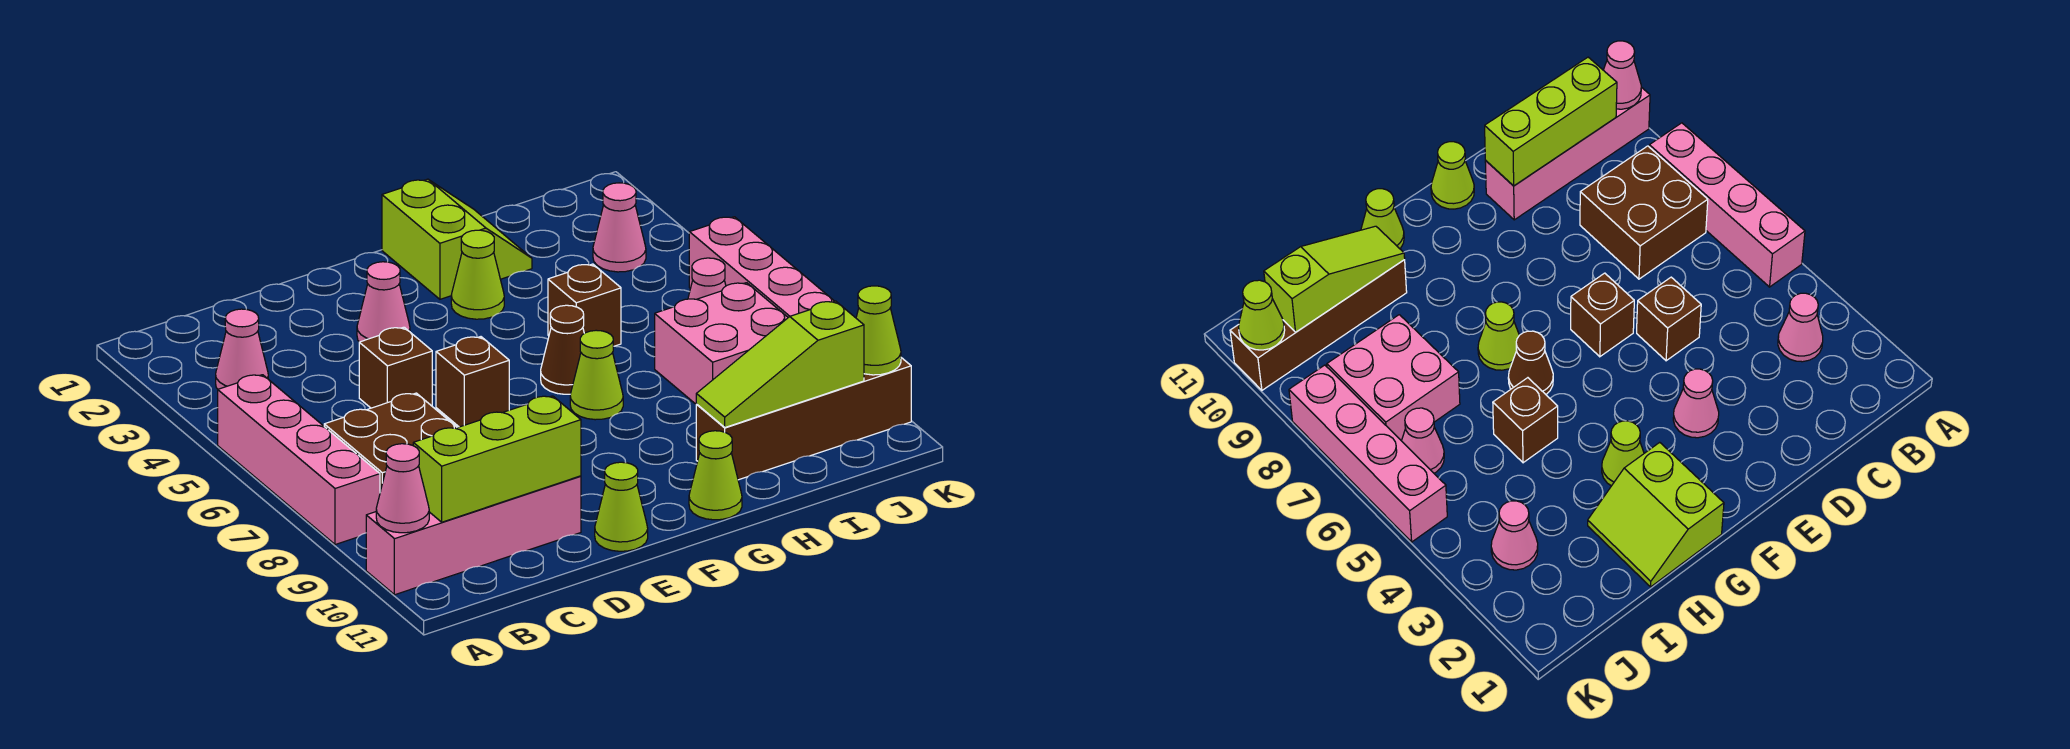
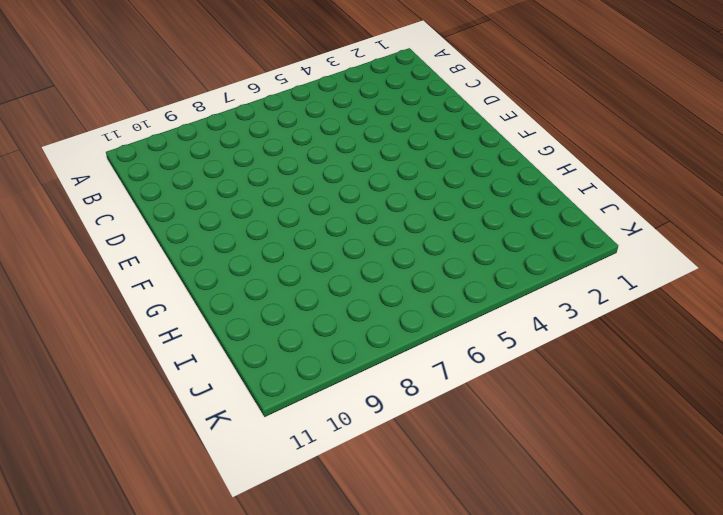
none -> pink brick A5:A8 level 1
none -> pink brick A10:D10 level 1
none -> pink cone B3 level 1

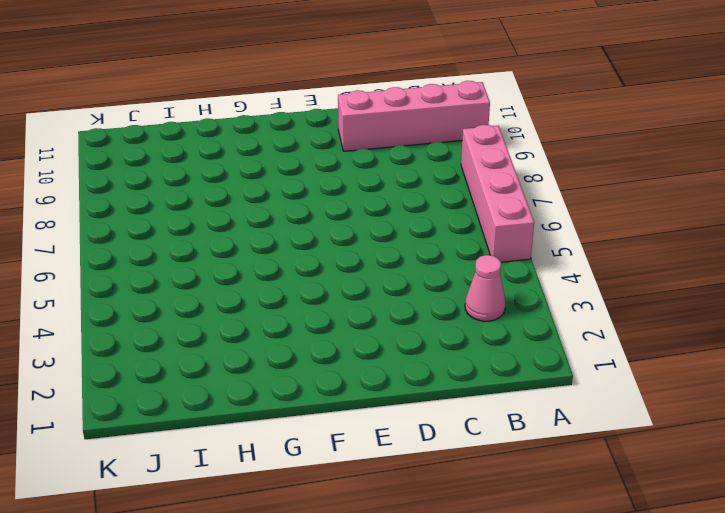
none -> brown brick B7:C8 level 1
none -> brown brick D5 level 1
none -> pink cone E3 level 1

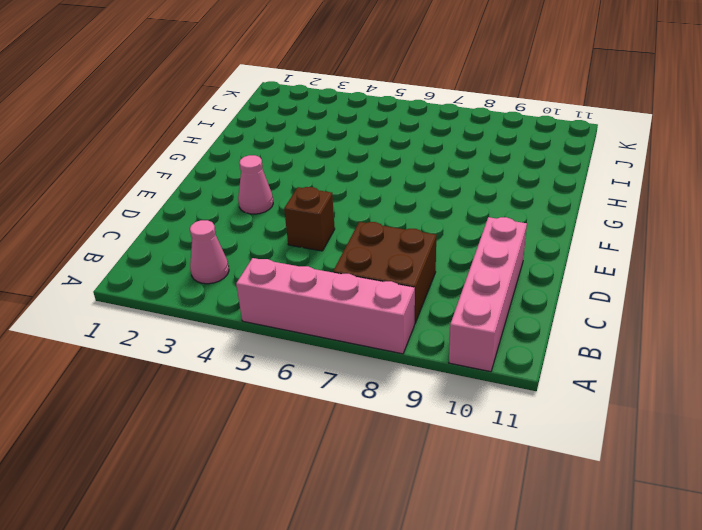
none -> brown brick E6 level 1
none -> lime cone E11 level 1
none -> lime slope G1:H2 level 1 top G

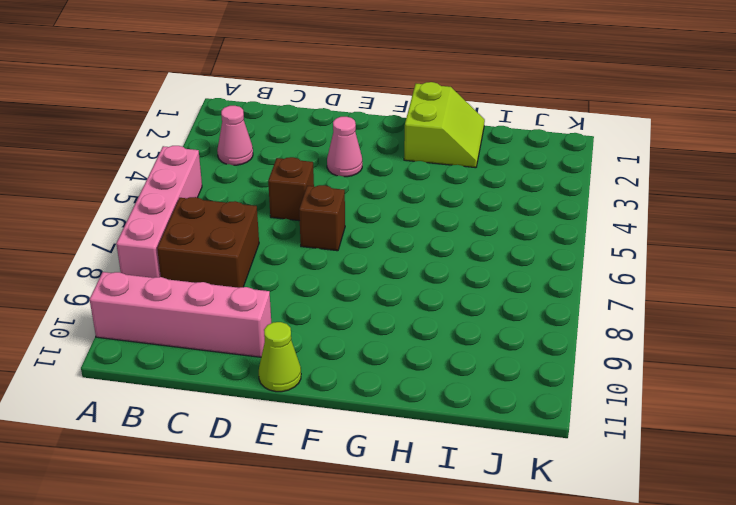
none -> lime cone G3 level 1
none -> brown cone G6 level 1
none -> lime cone G7 level 1

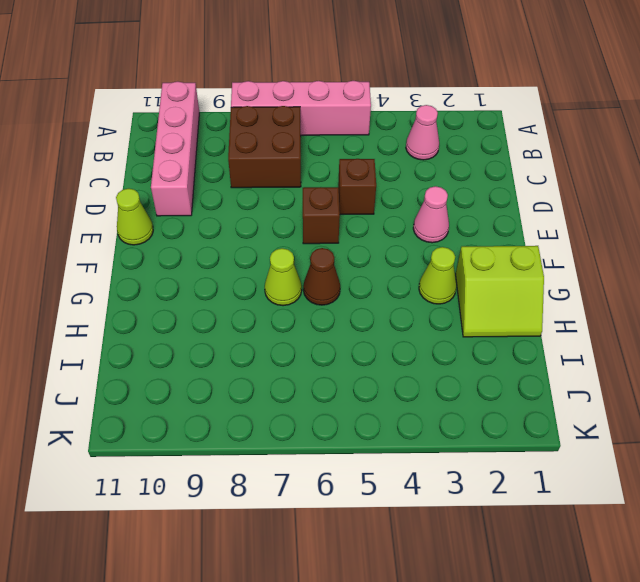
none -> lime cone G11 level 1
none -> brown brick H5 level 1
none -> brown brick H10:K10 level 1

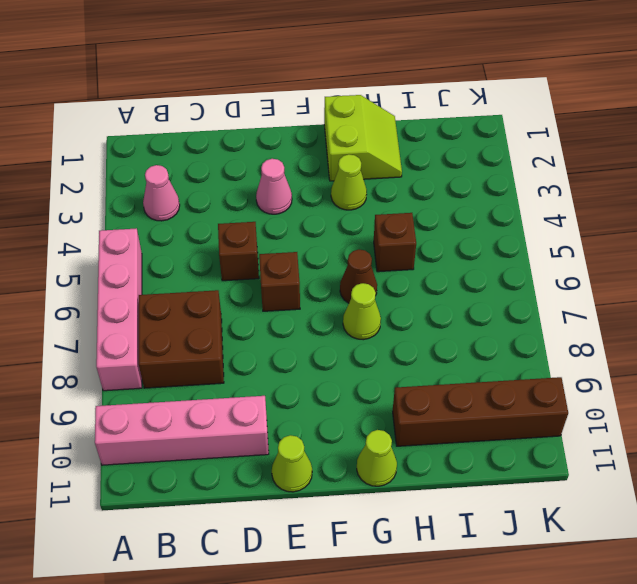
none -> pink brick I7:J8 level 1
none -> pink cone J3 level 1
none -> pink cone J6 level 1

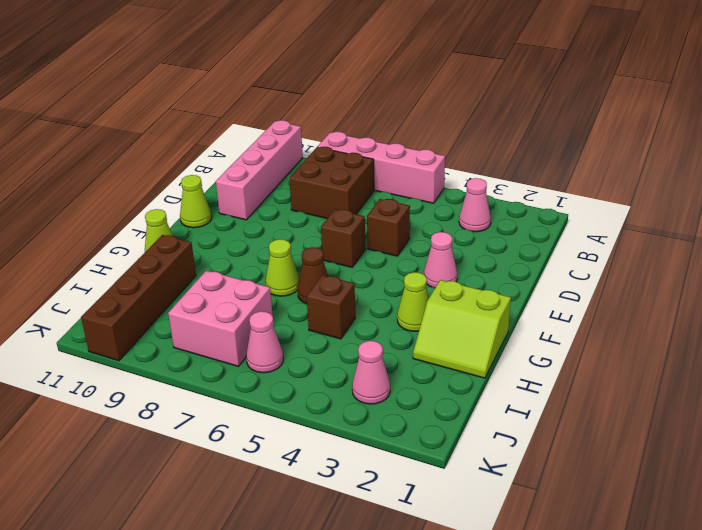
none -> pink brick K5:K8 level 1
none -> pink cone A10 level 2
none -> lime brick B10:D10 level 2

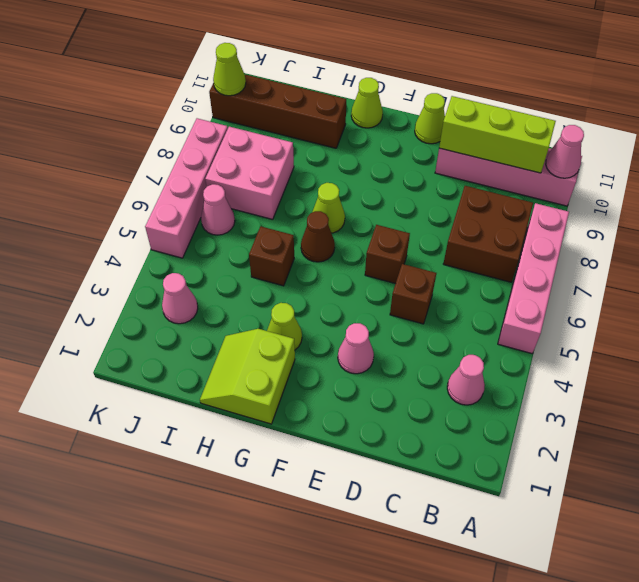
none -> lime slope H10:J10 level 2 top J

